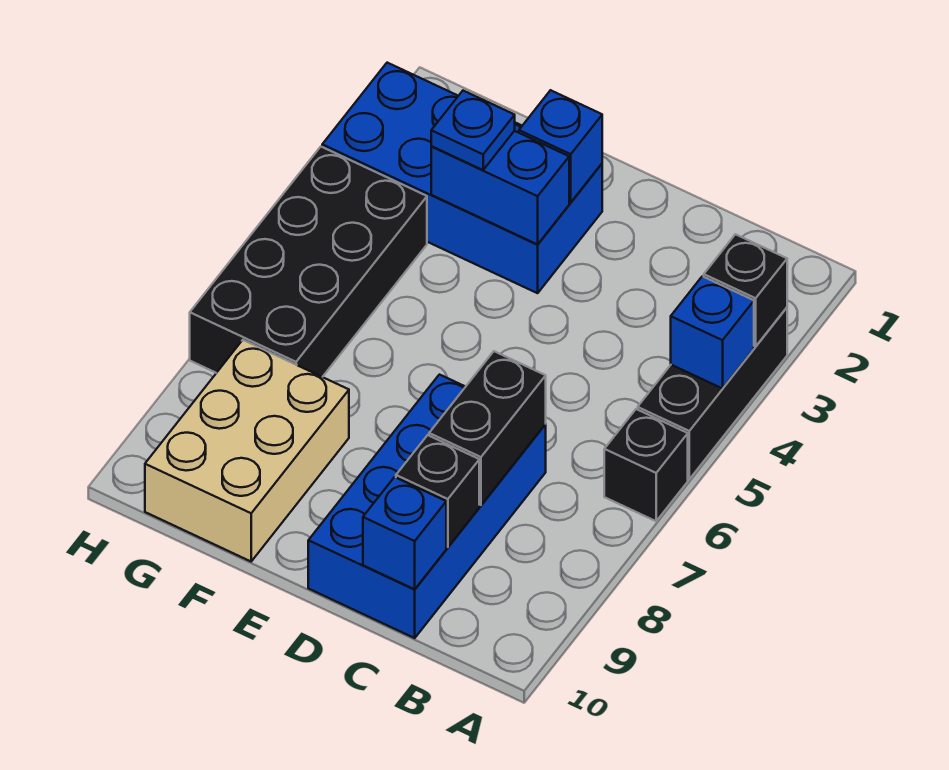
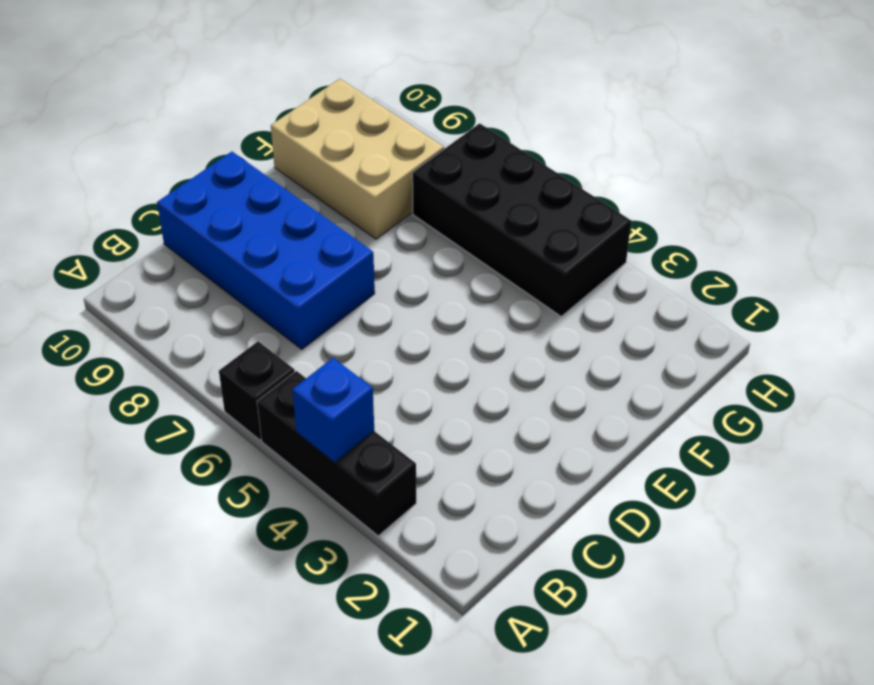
none -> blue brick E2:H3 level 1
none -> black brick A3 level 2
none -> black brick C7:C8 level 2

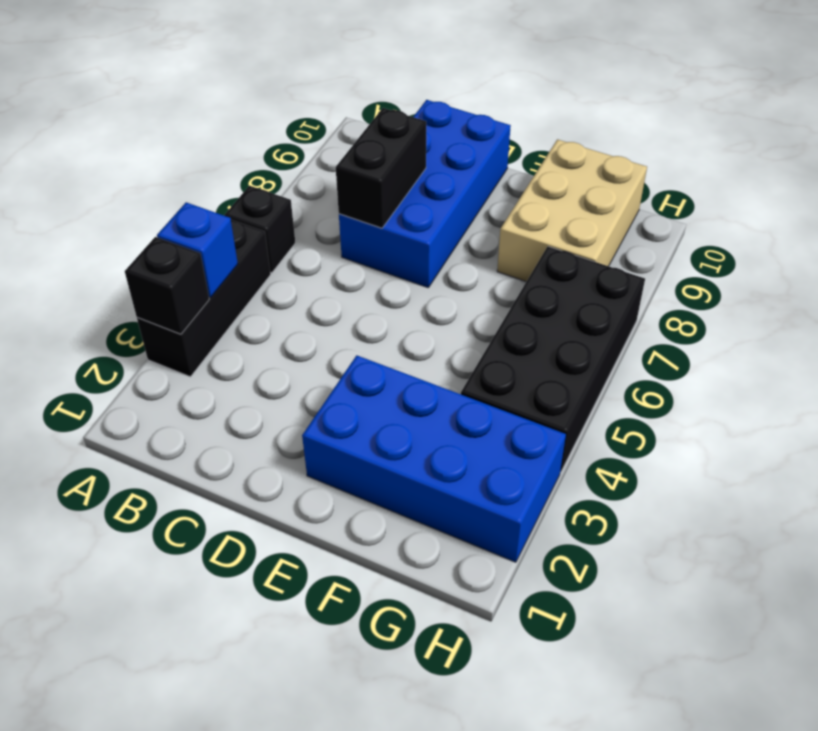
none -> black brick C9 level 2
none -> blue brick C10 level 2
none -> blue brick E2 level 2

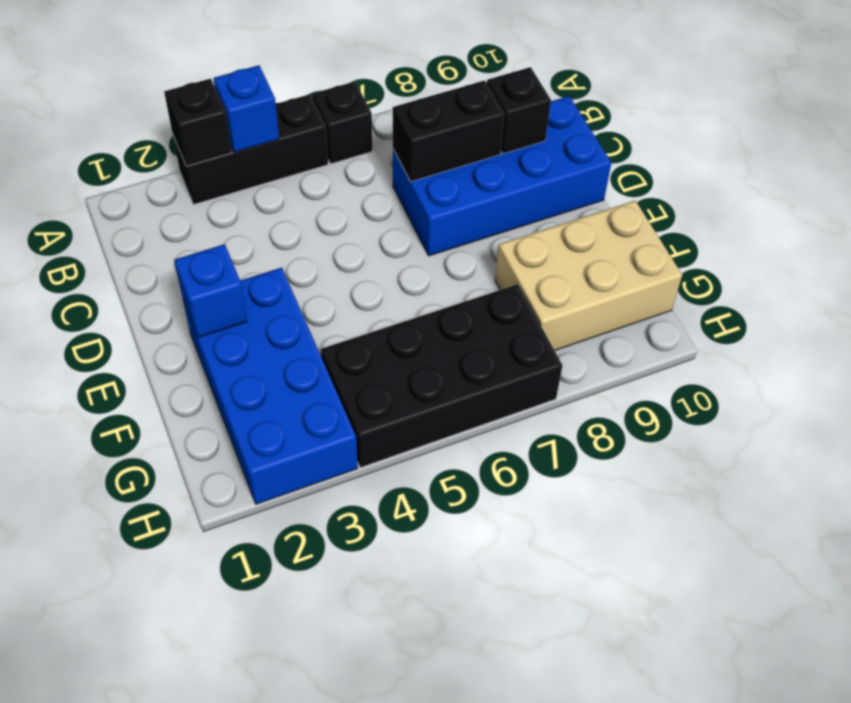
none -> blue brick C10 level 2
none -> blue brick E3:F3 level 2
none -> blue plate F3 level 3

